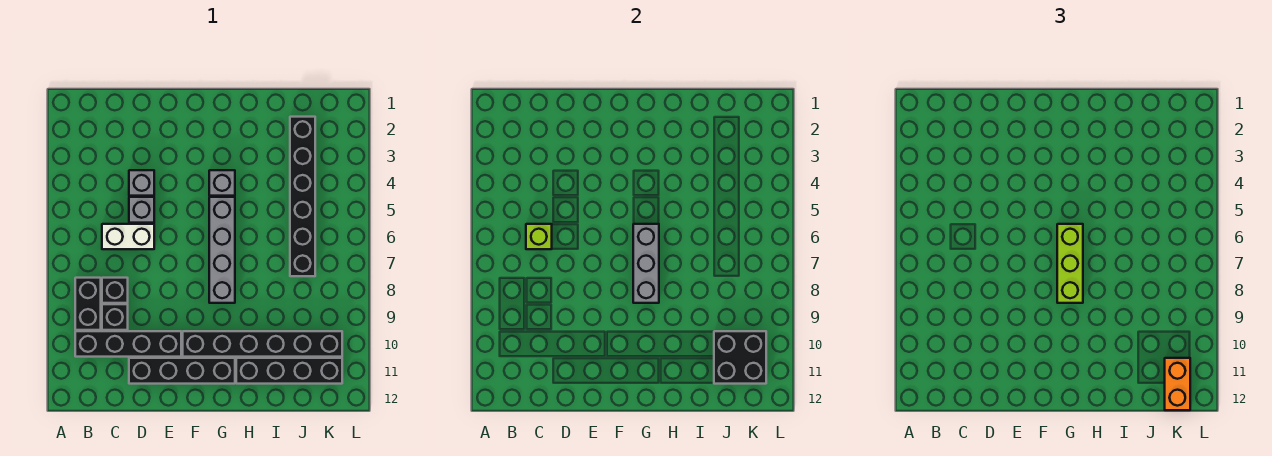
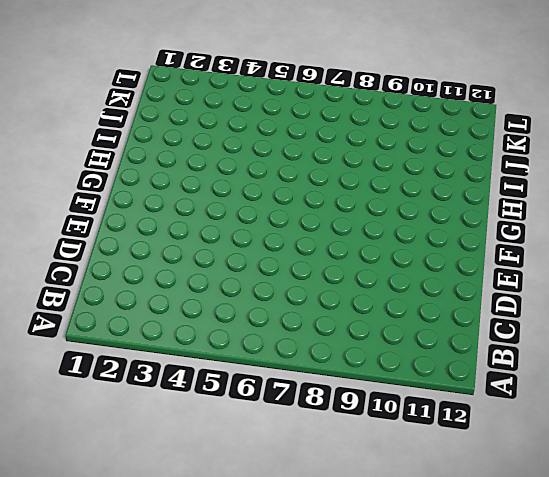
none -> black brick B8:B9 level 1
none -> black brick B10:E10 level 1
none -> white brick C6:D6 level 1

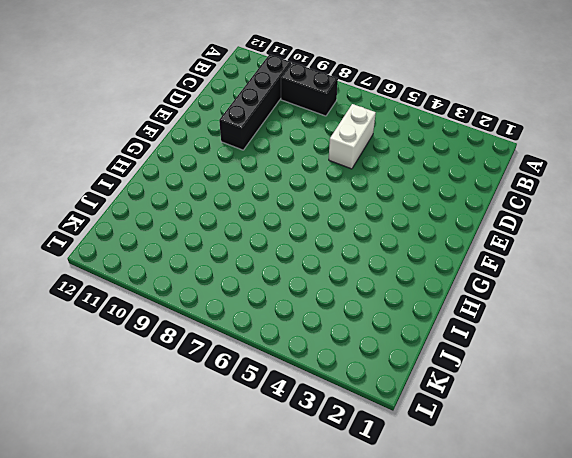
none -> black brick C8 level 1
none -> black brick C9 level 1
none -> grey brick D4 level 1

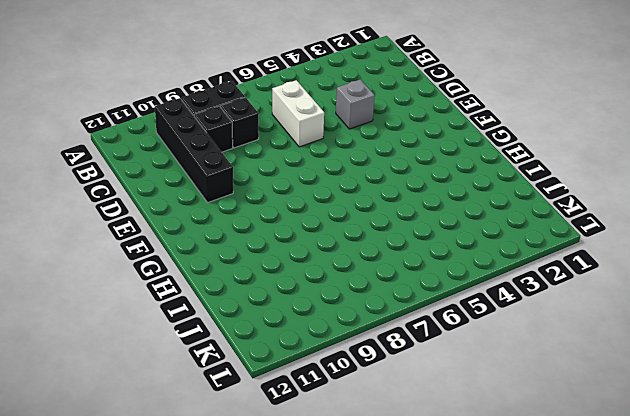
none -> grey brick D5 level 1
none -> black brick D11:G11 level 1
none -> black brick F10:K10 level 1

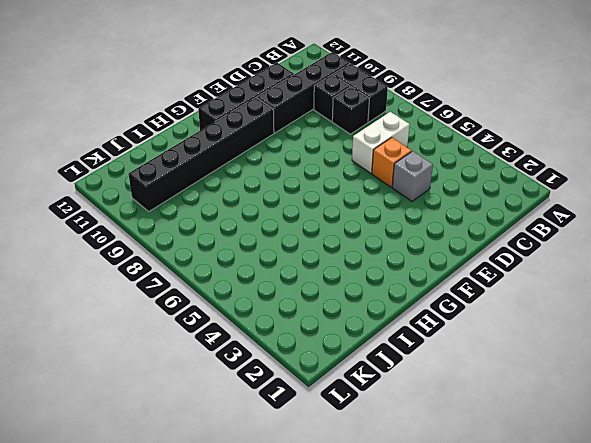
orange brick D5 level 1 -> grey brick D5 level 1
none -> grey brick G4 level 1
none -> grey brick G5:G8 level 1
none -> black brick H11:K11 level 1

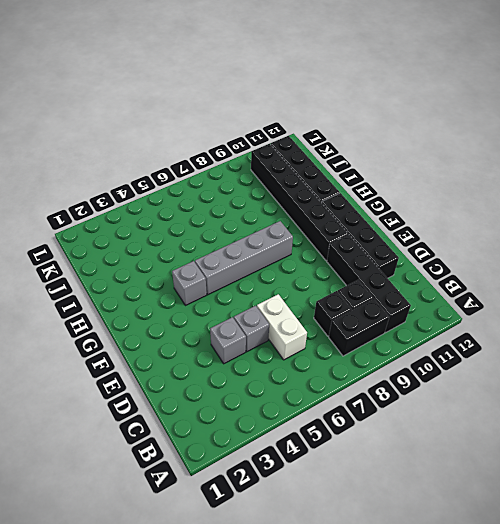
none -> black brick J2:J7 level 1
none -> lime brick C6 level 2
none -> grey brick G6:G8 level 2

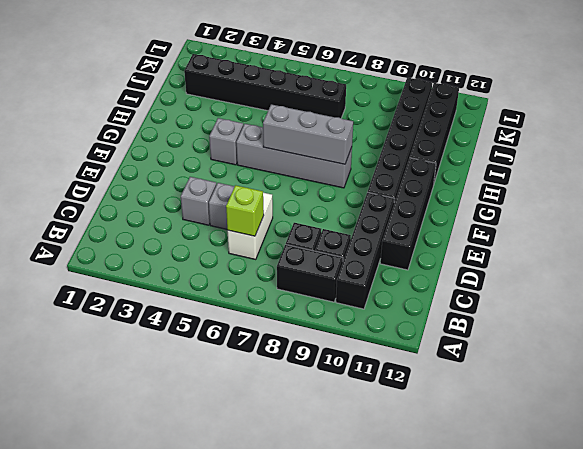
none -> black brick J10:K11 level 2
none -> lime brick G6:G8 level 3
none -> orange brick K11:K12 level 3

